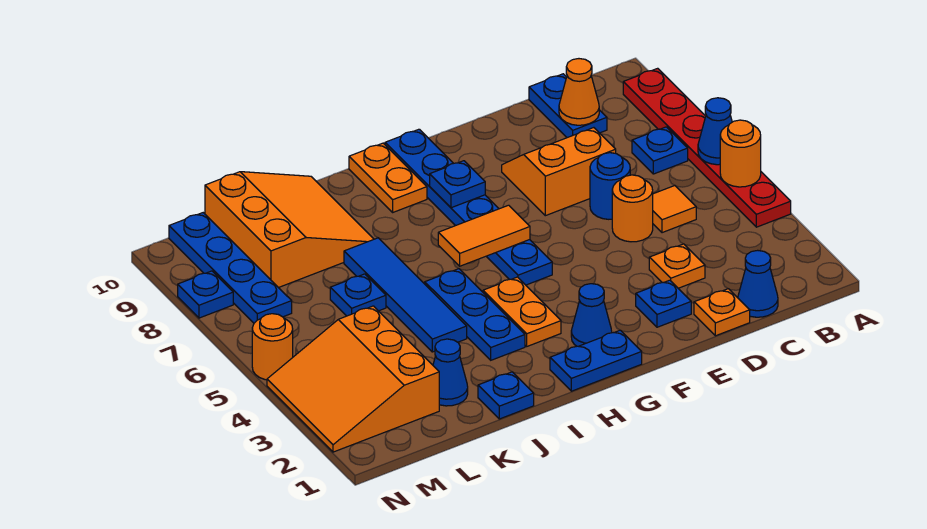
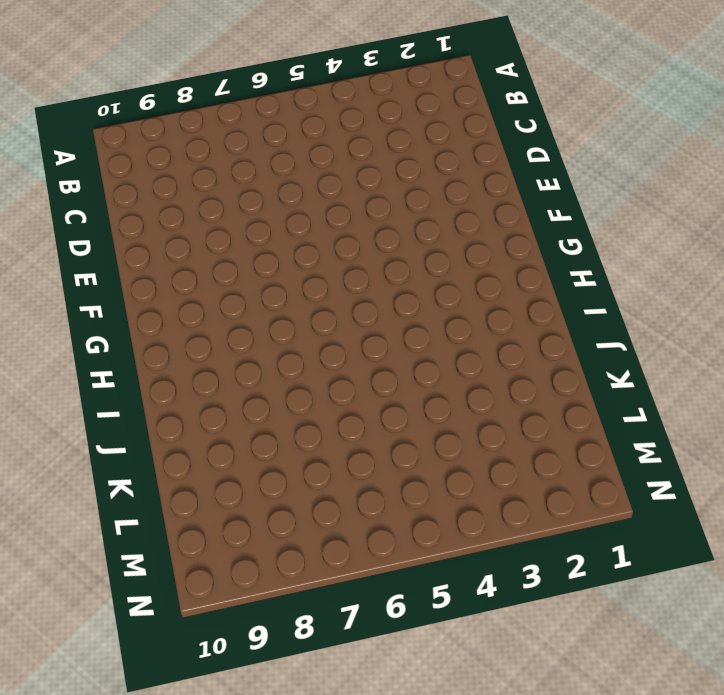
none -> red plate A4:A9 level 1
none -> blue plate B7 level 1
none -> blue cone C1 level 1
none -> orange tile C5 level 1

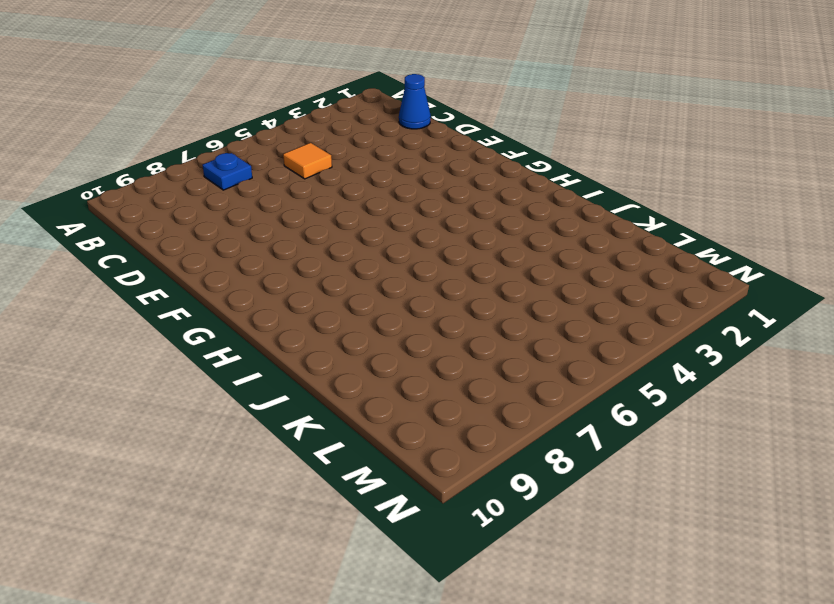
none -> red plate A4:A9 level 1
none -> blue plate C9:C10 level 1
none -> orange plate D1 level 1
none -> orange plate D3 level 1

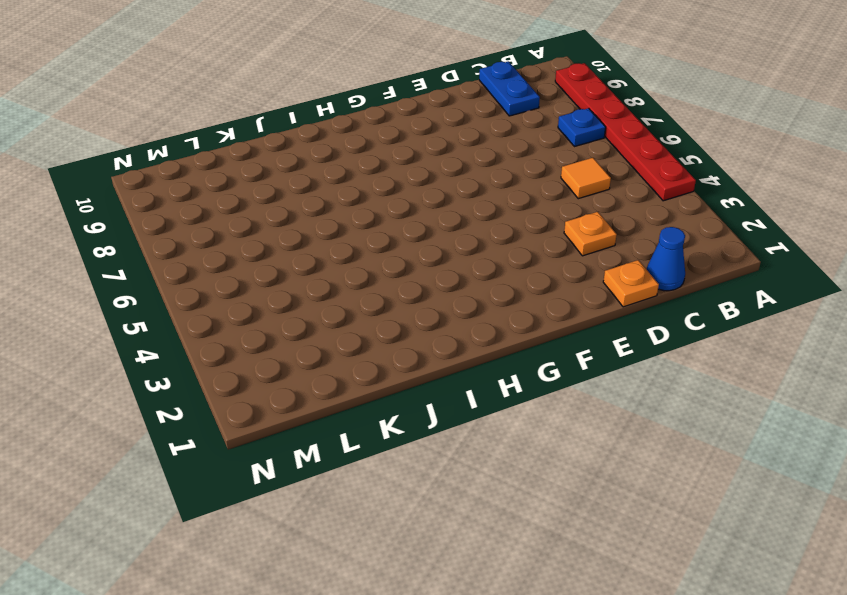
none -> orange round brick D5 level 1
none -> blue round brick D6 level 1
none -> orange slope D7:E8 level 1 top 7
none -> blue plate E2 level 1

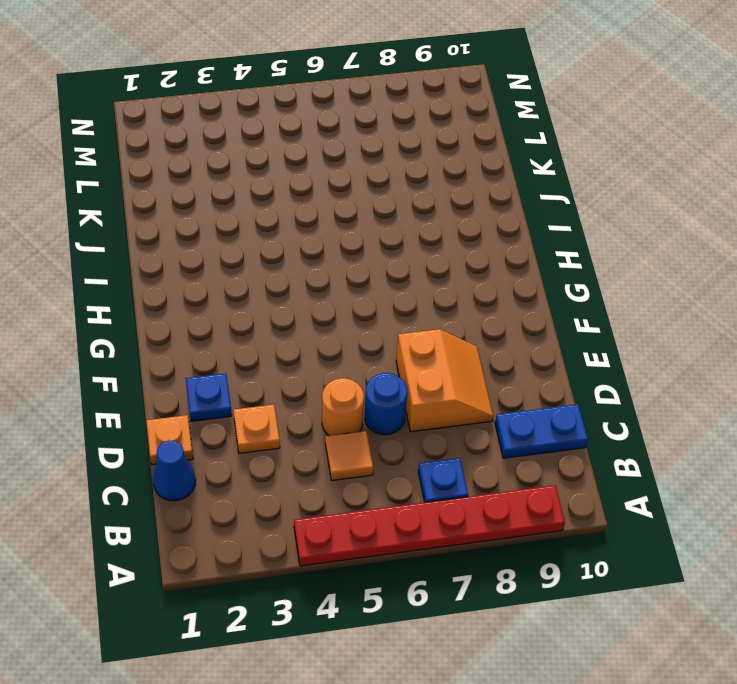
none -> blue plate G1:H1 level 1
none -> blue cone G2 level 1
none -> blue plate G5:G10 level 1
none -> orange plate H3:H4 level 1

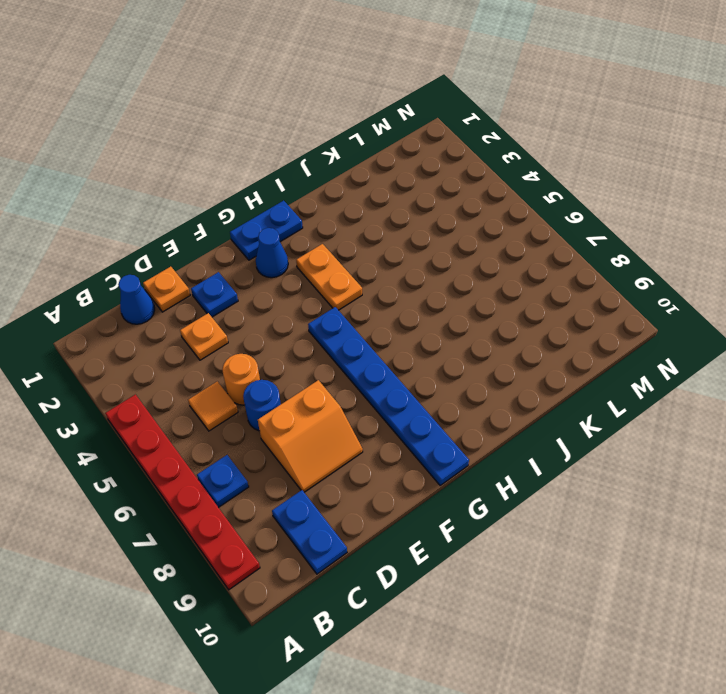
none -> orange plate H9:H10 level 1
none -> blue plate I3:I5 level 1
none -> blue plate J1 level 1
none -> blue tile J4:J7 level 1

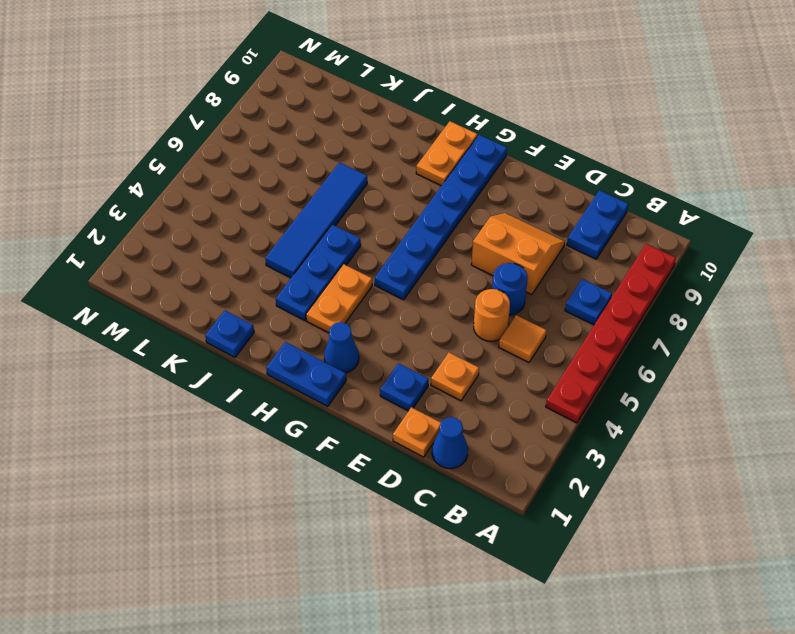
none -> orange slope J8:L10 level 1 top L
none -> blue cone K2 level 1
none -> blue plate K6 level 1
none -> orange slope L2:N4 level 1 top L

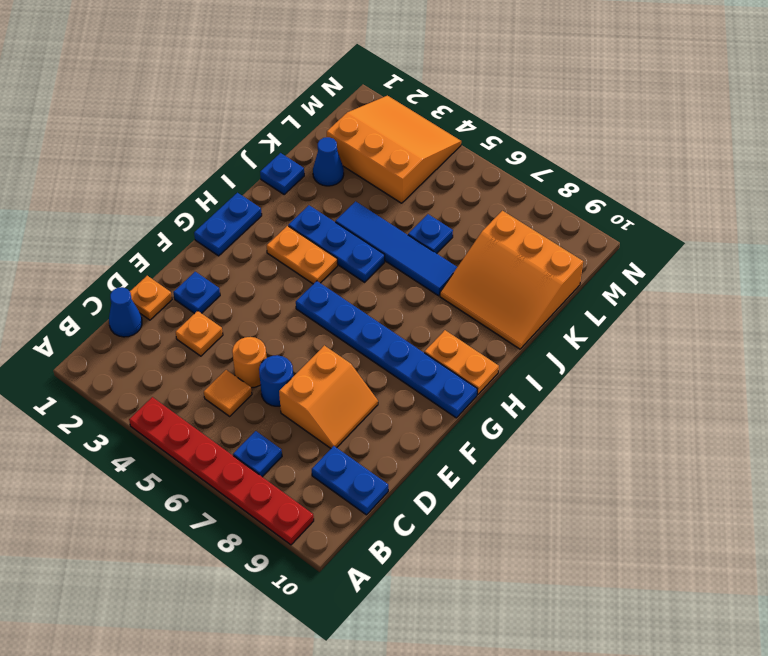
none -> blue cone G2 level 1
none -> blue plate M7:M10 level 1
none -> orange round brick N5 level 1
none -> blue plate N8 level 1

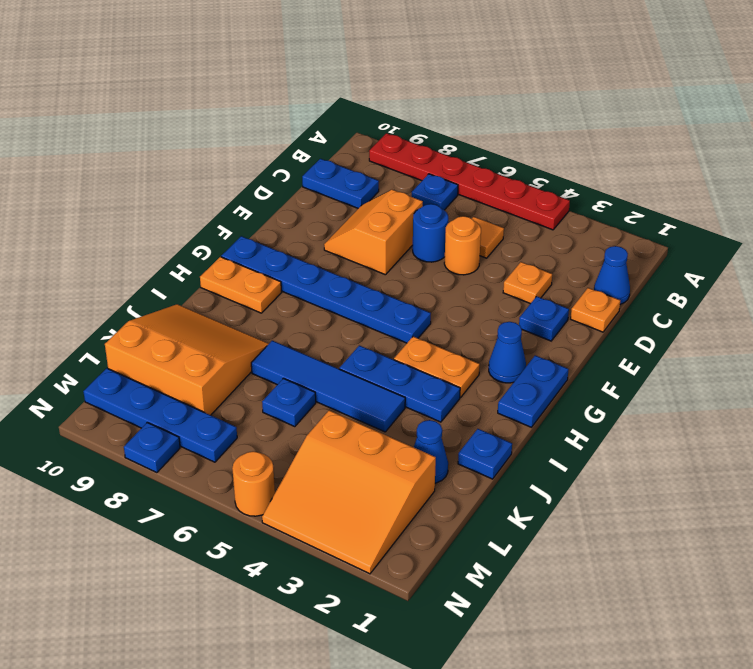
none -> orange round brick A5 level 2
none -> blue cone A6 level 2
none -> orange cone C9 level 2
none -> orange tile G6:H6 level 2

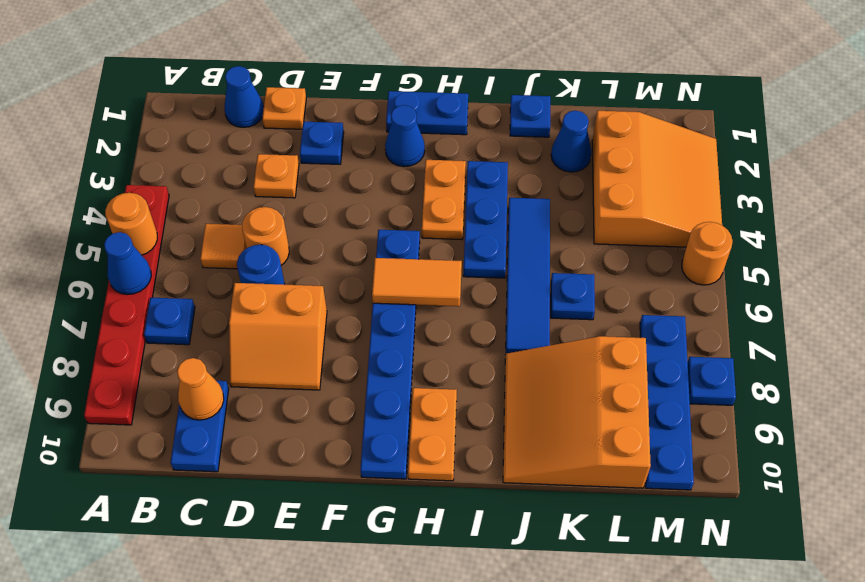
none -> blue plate G8 level 2

